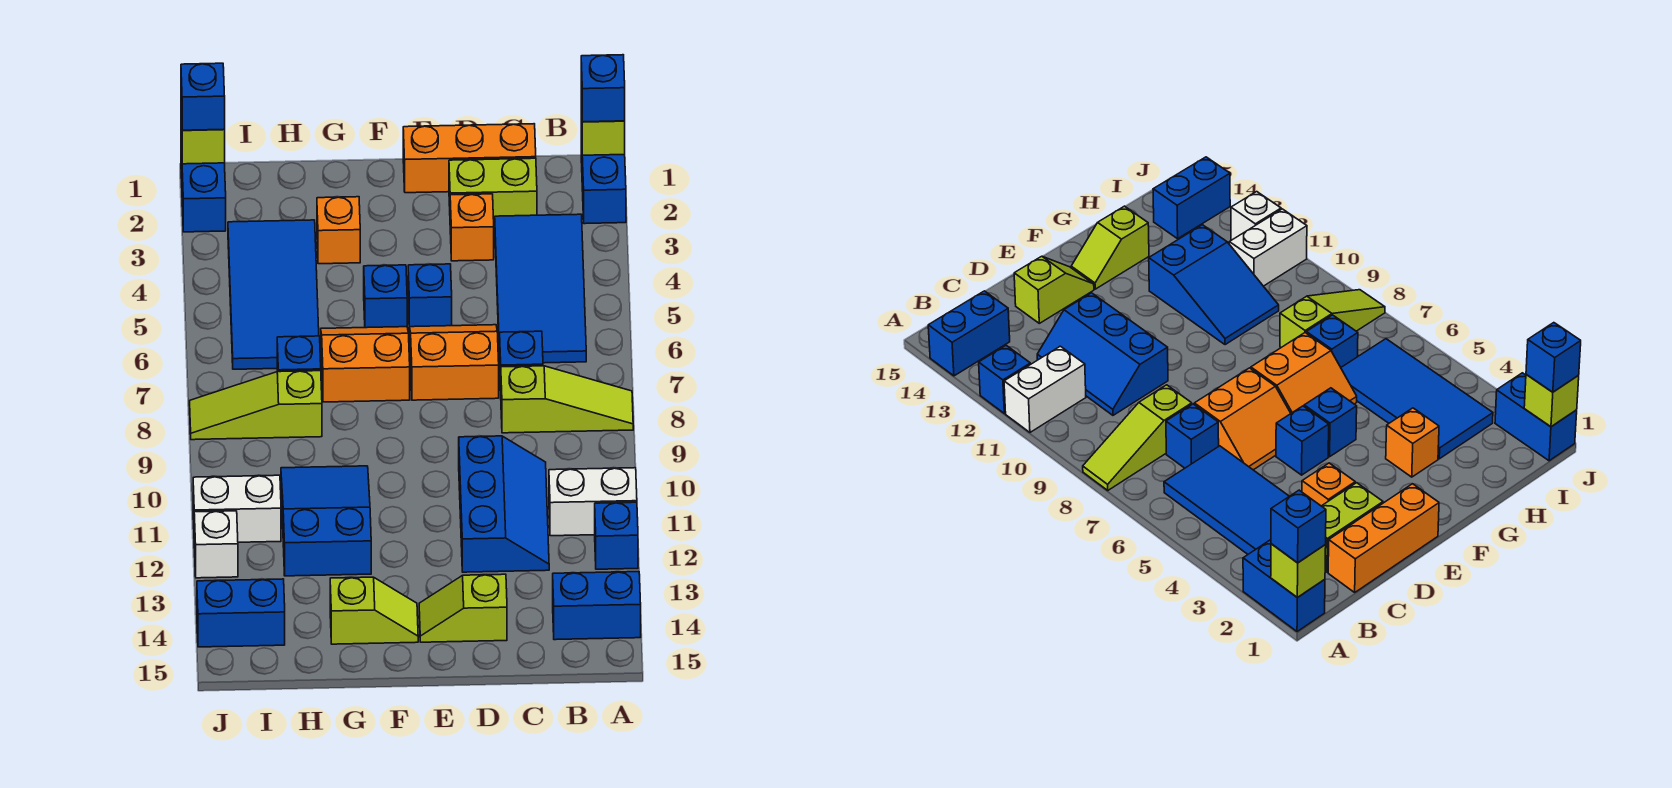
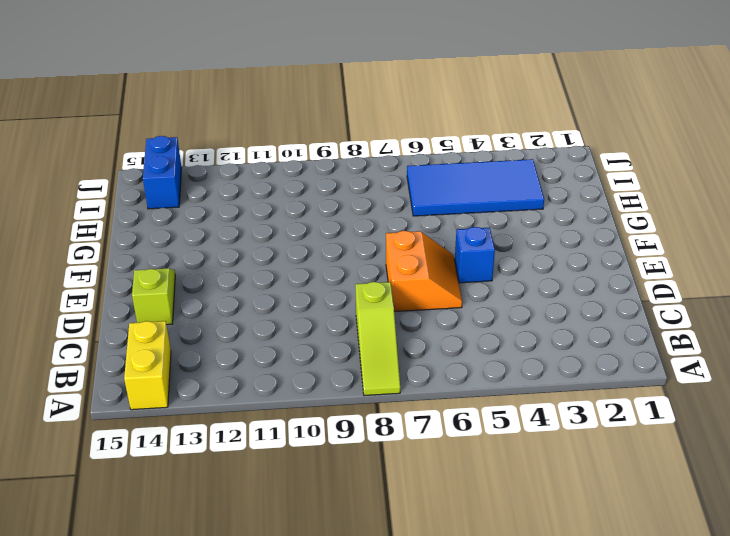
yellow brick A14:B14 level 1 -> blue brick A14:B14 level 1
none -> blue brick A1:A2 level 1
none -> white brick A11:B11 level 1
none -> blue brick A12 level 1
none -> blue tile B3:C6 level 1

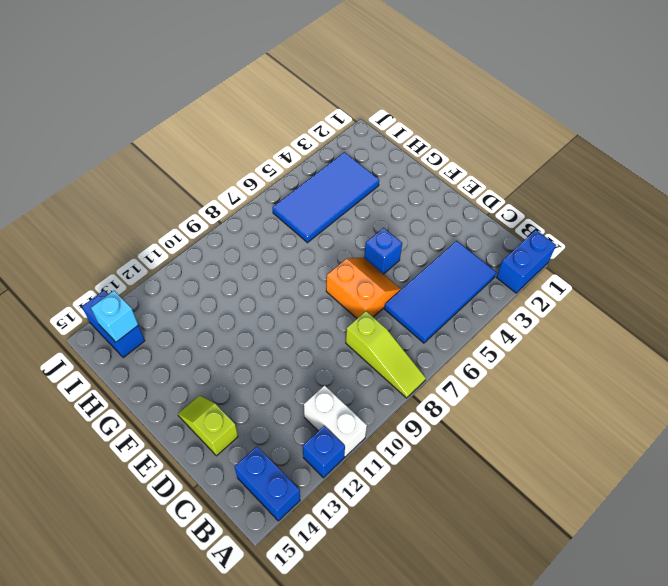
cyan brick I14 level 2 -> none
none -> orange brick C1:E1 level 1
none -> lime brick C2:D2 level 1
none -> blue brick C7 level 1
none -> blue slope C10:D12 level 1 top D

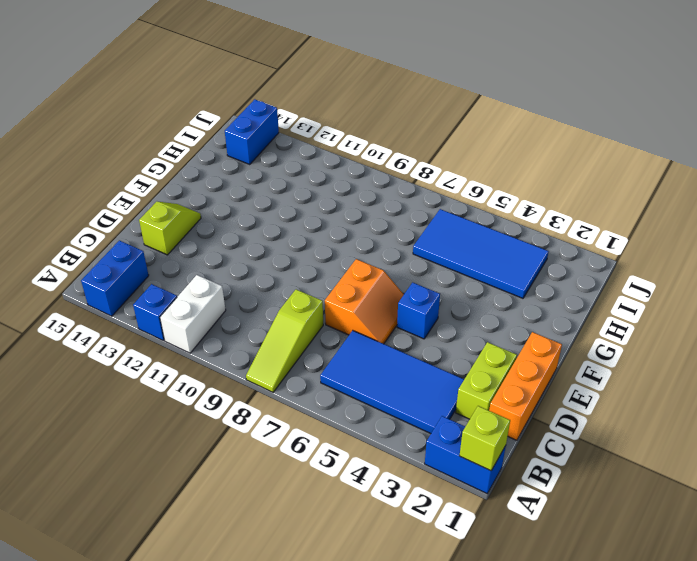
none -> blue brick C7 level 1
none -> blue slope C10:D12 level 1 top D
none -> orange brick D3 level 1
none -> blue brick F5 level 1

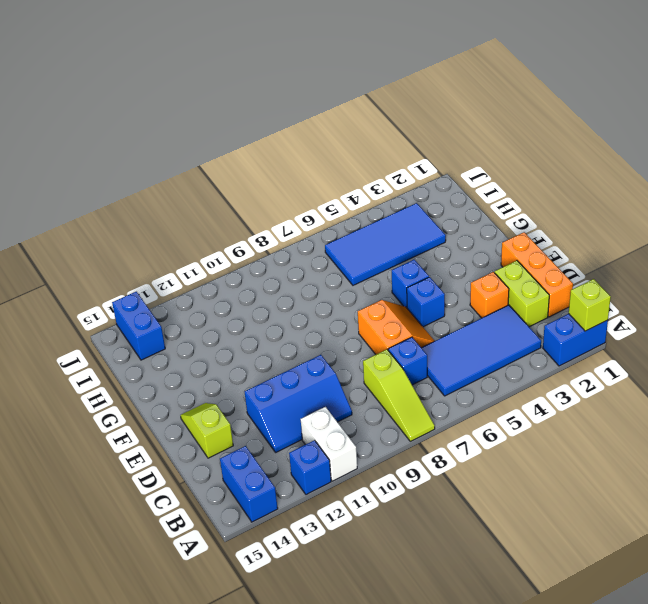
none -> orange slope F6:G7 level 1 top 7
none -> lime slope F14:G14 level 1 top G
none -> orange brick G3 level 1
none -> blue slope G10:H12 level 1 top 12

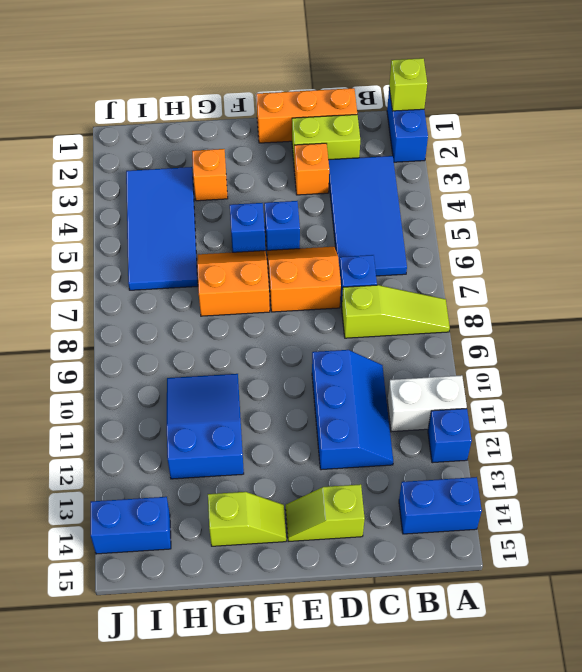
none -> blue brick H7 level 1
none -> lime slope H8:J8 level 1 top H
none -> white brick I11:J11 level 1
none -> blue brick J1:J2 level 1

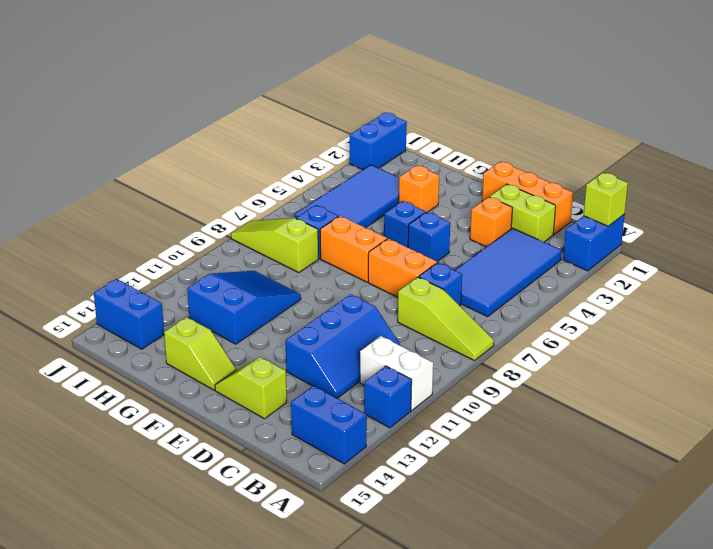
none -> white brick I11:J11 level 1
none -> white brick J12 level 1
none -> lime brick J1 level 2
none -> blue brick A1 level 3

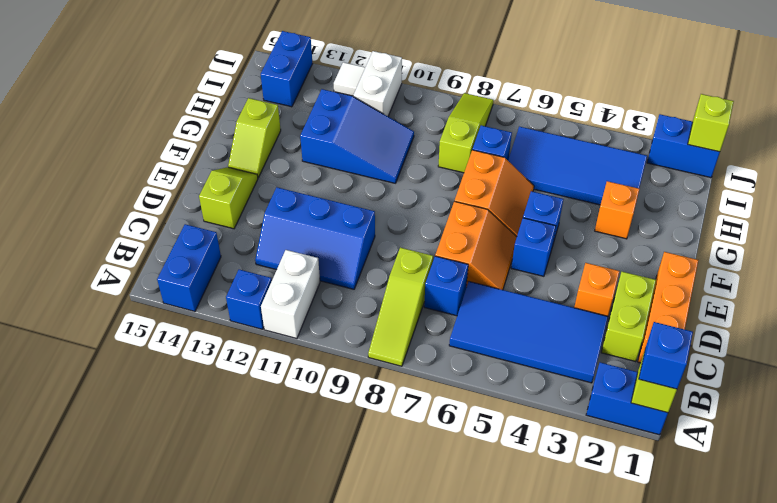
white tile J12 level 1 -> white brick J12 level 1
none -> blue brick J1 level 3

